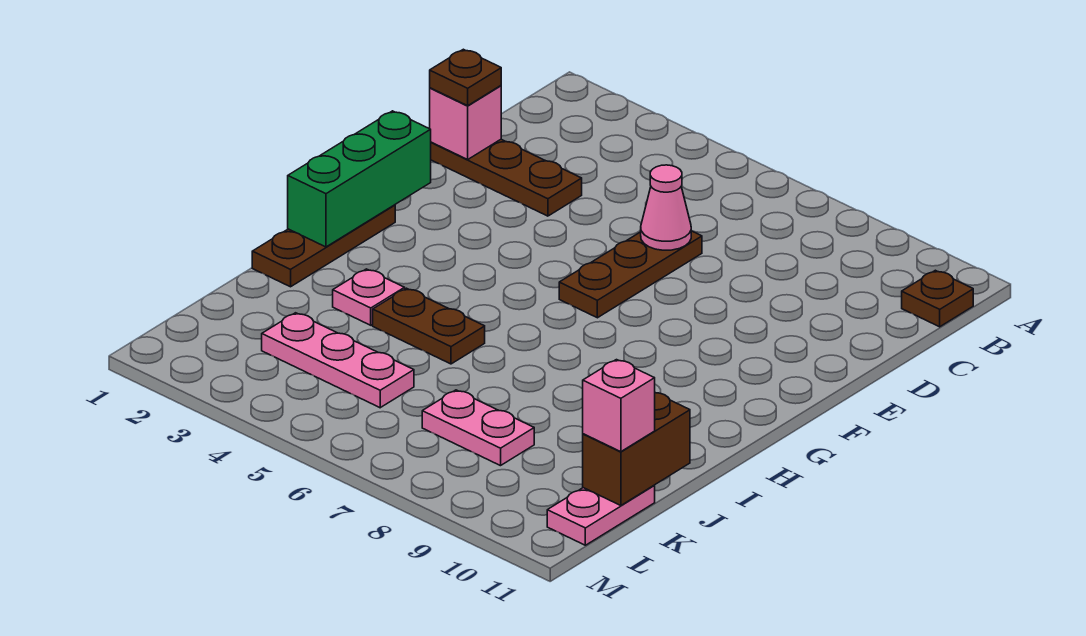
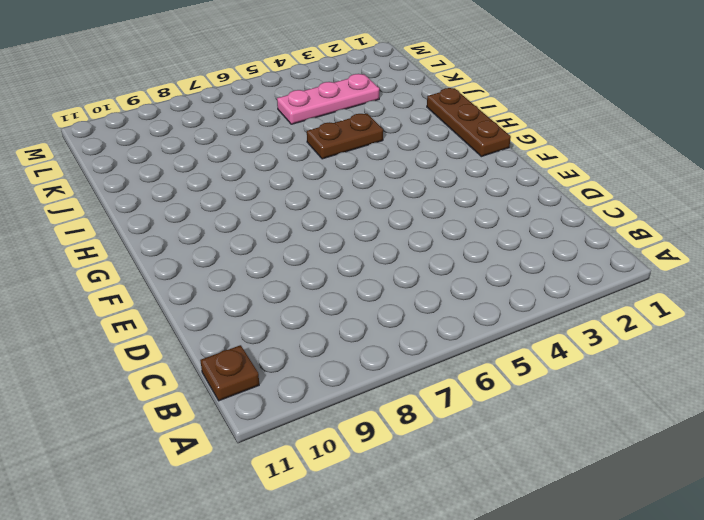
none -> brown plate D1:D3 level 1
none -> brown plate D6:F6 level 1
none -> pink plate I3 level 1

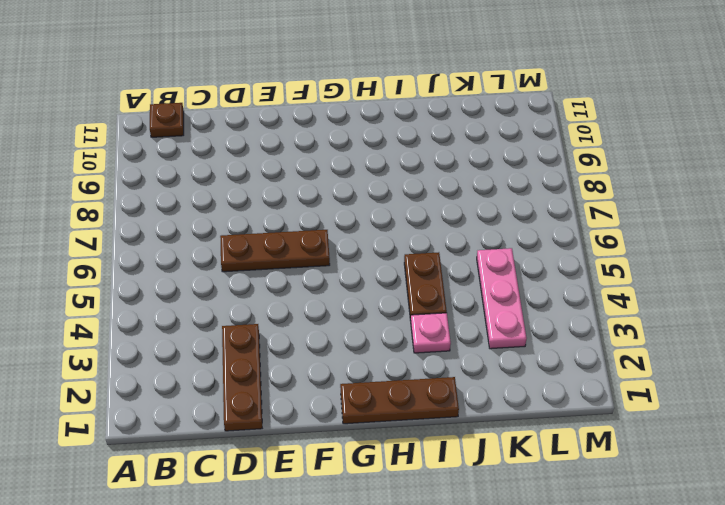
none -> pink plate K7:K8 level 1
none -> pink plate K11:L11 level 1
none -> pink brick D1 level 2

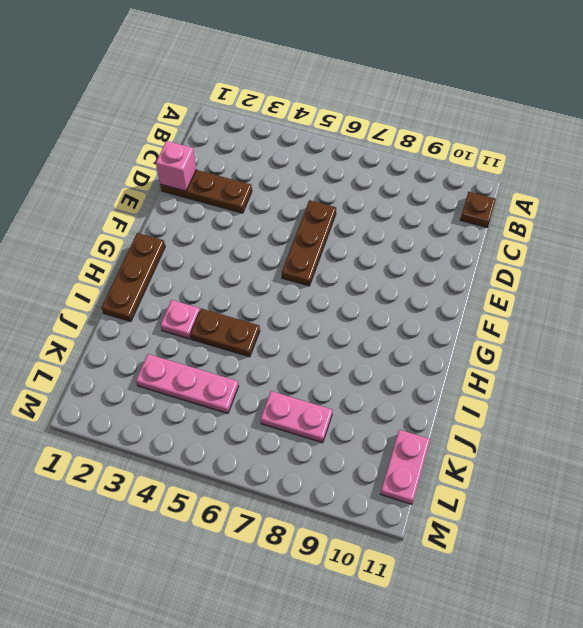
none -> pink cone D6 level 2
none -> green brick F1:H1 level 2
none -> brown brick J11:K11 level 2

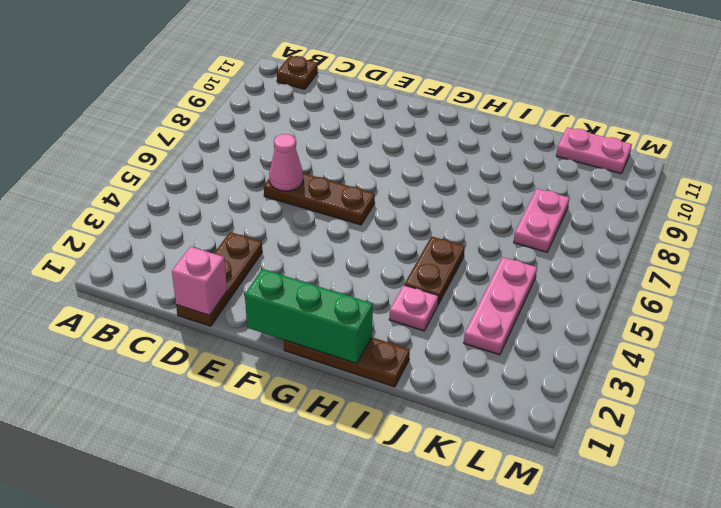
none -> brown brick J11:K11 level 2
none -> brown plate D1 level 3
none -> pink brick K11 level 3

